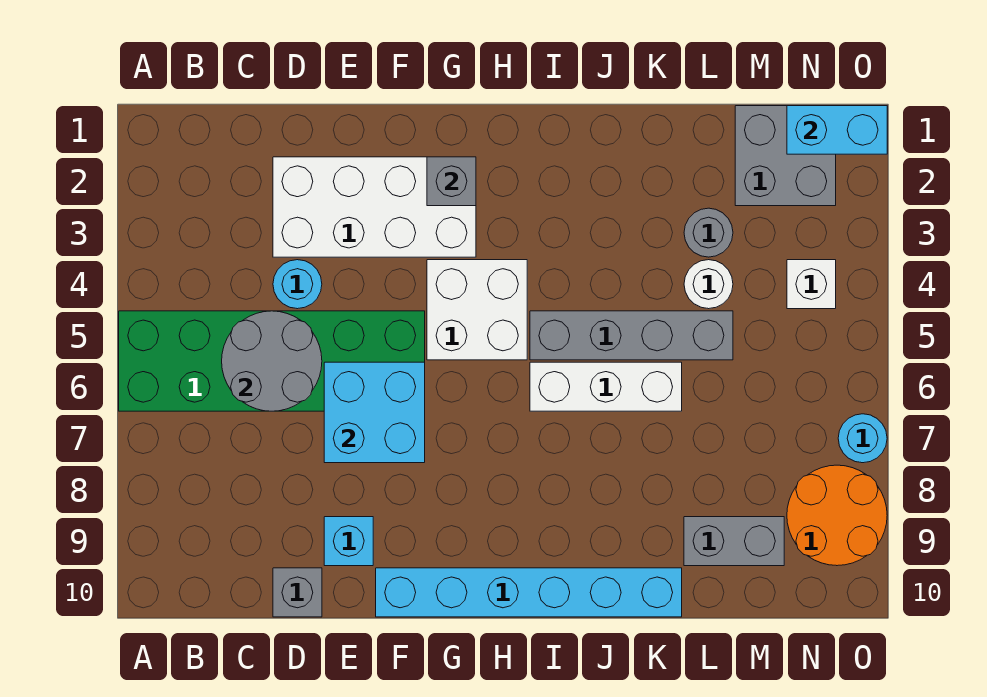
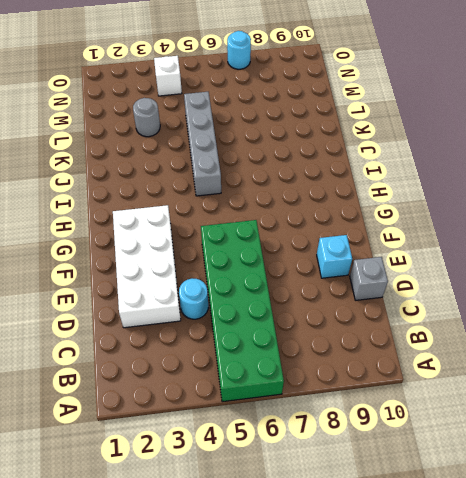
none -> cyan brick F10:K10 level 1
none -> white brick G4:H5 level 1
none -> white brick I6:K6 level 1

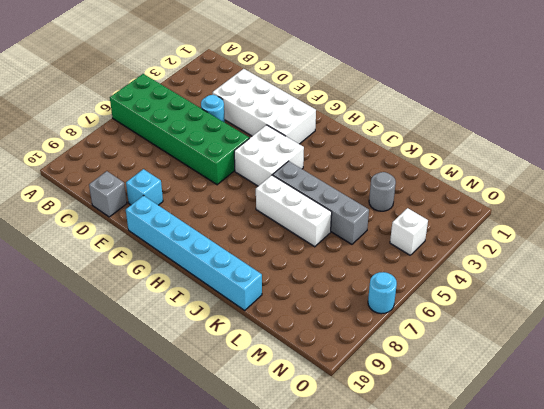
none -> white round brick L4 level 1
none -> grey brick L9:M9 level 1
none -> grey brick M1:N2 level 1

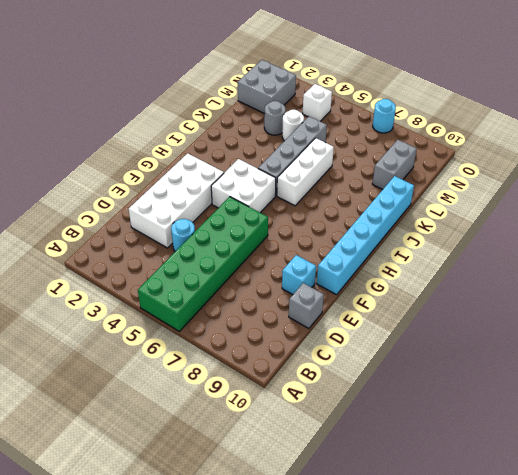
none -> orange round brick N8:O9 level 1
none -> grey round brick C5:D6 level 2
none -> cyan brick E6:F7 level 2

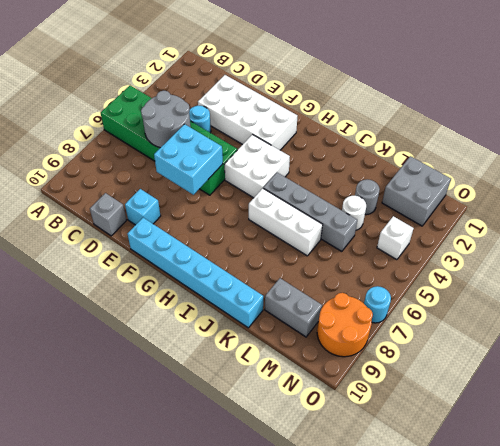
none -> grey brick G2 level 2
none -> cyan brick N1:O1 level 2

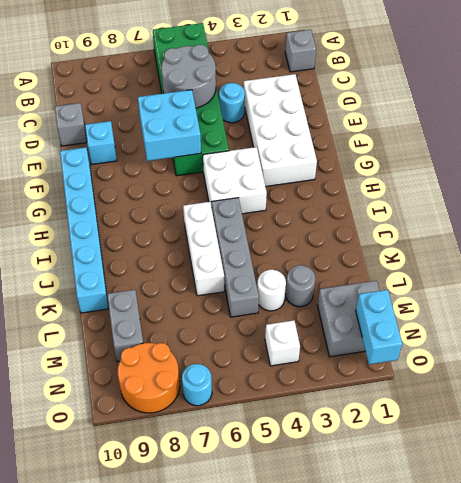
grey brick B1 level 1 -> grey brick G2 level 2

